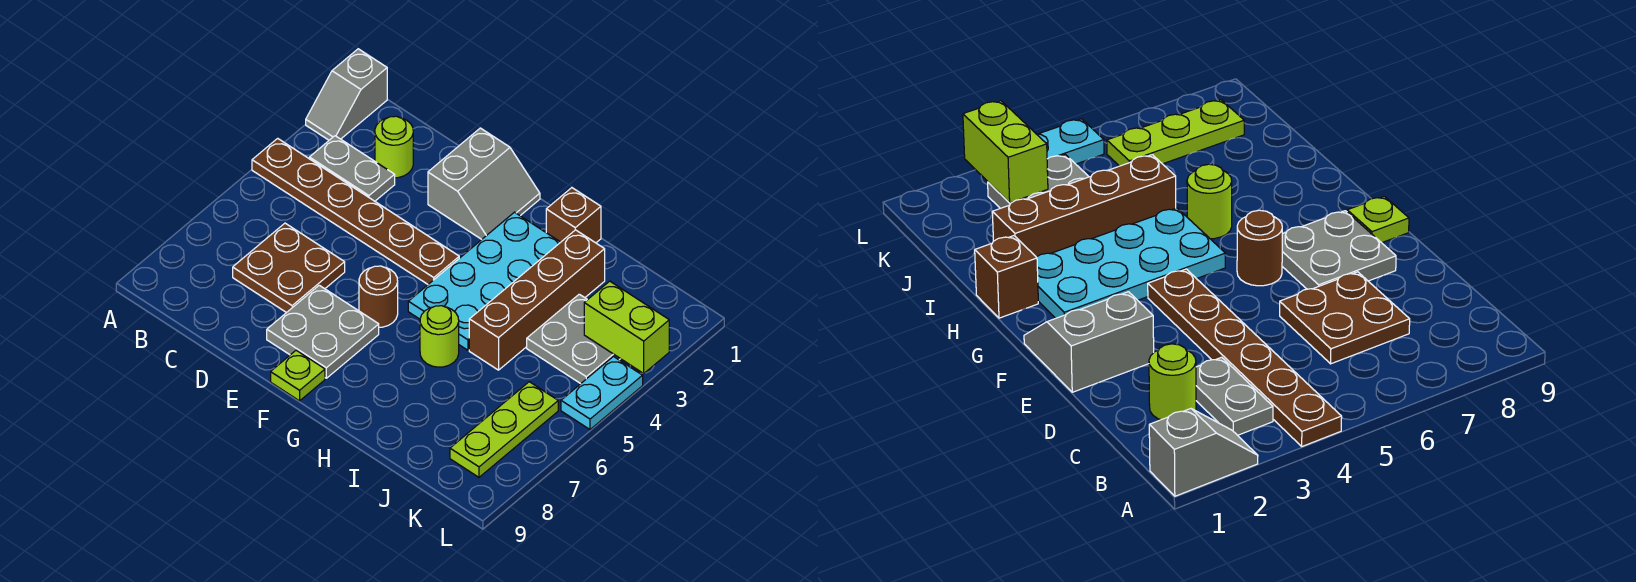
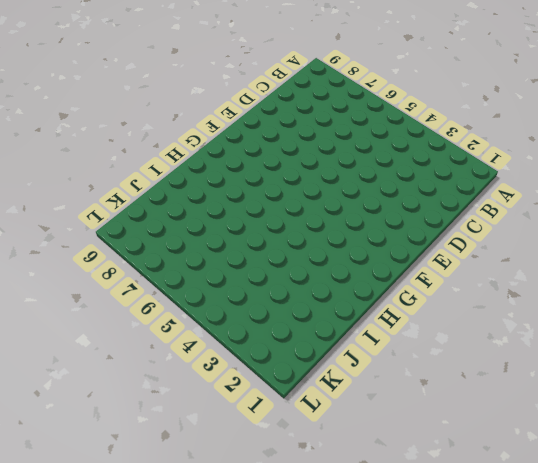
none -> grey slope A1:A2 level 1 top 1
none -> brown plate A4:F4 level 1
none -> grey plate B3:C3 level 1

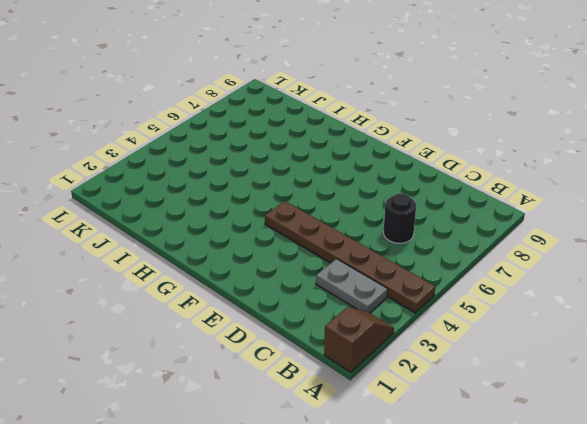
brown slope A1:A2 level 1 top 1 -> grey slope A1:A2 level 1 top 1
black round brick C6 level 1 -> brown plate C6:D7 level 1
none -> lime round brick C2 level 1
none -> grey slope E1:F2 level 1 top E
none -> grey plate E7:F8 level 1

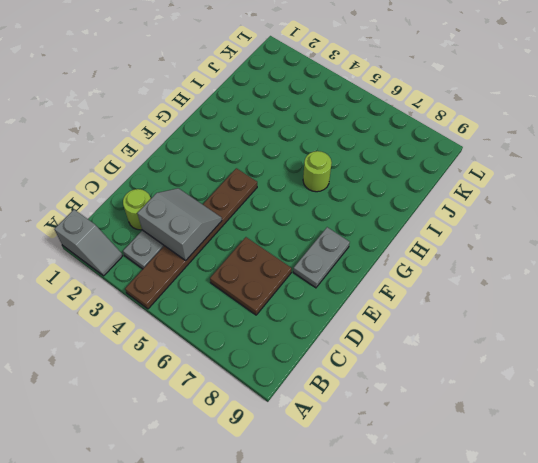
grey slope C3:D4 level 2 top C -> grey slope E1:F2 level 1 top E
grey plate E8:F8 level 1 -> grey plate E7:F8 level 1
none -> brown round brick F6 level 1
none -> lime plate F9 level 1
none -> cyan plate G2:H5 level 1

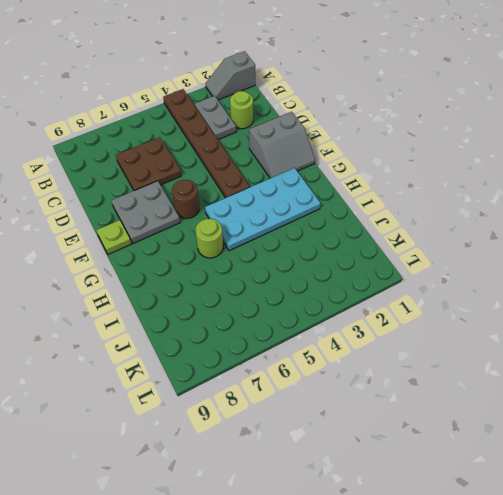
none -> brown brick H1 level 1
none -> brown brick I2:I5 level 1
none -> grey plate J3:K4 level 1

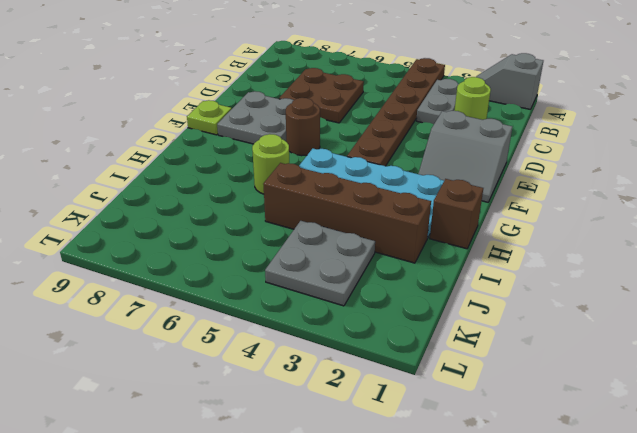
none -> lime plate K6:K8 level 1
none -> cyan plate L4:L5 level 1
none -> lime brick K3:L3 level 2

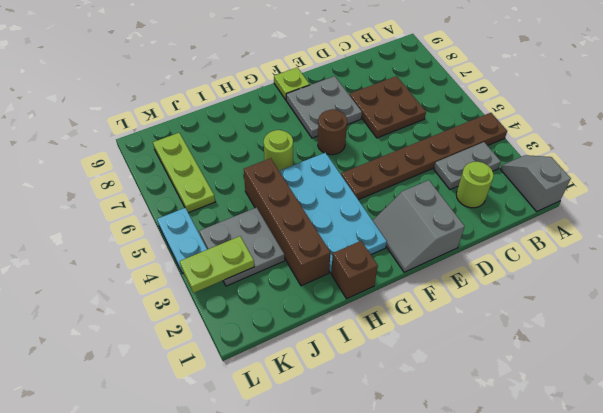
lime plate K3:L3 level 2 -> lime brick K3:L3 level 2

